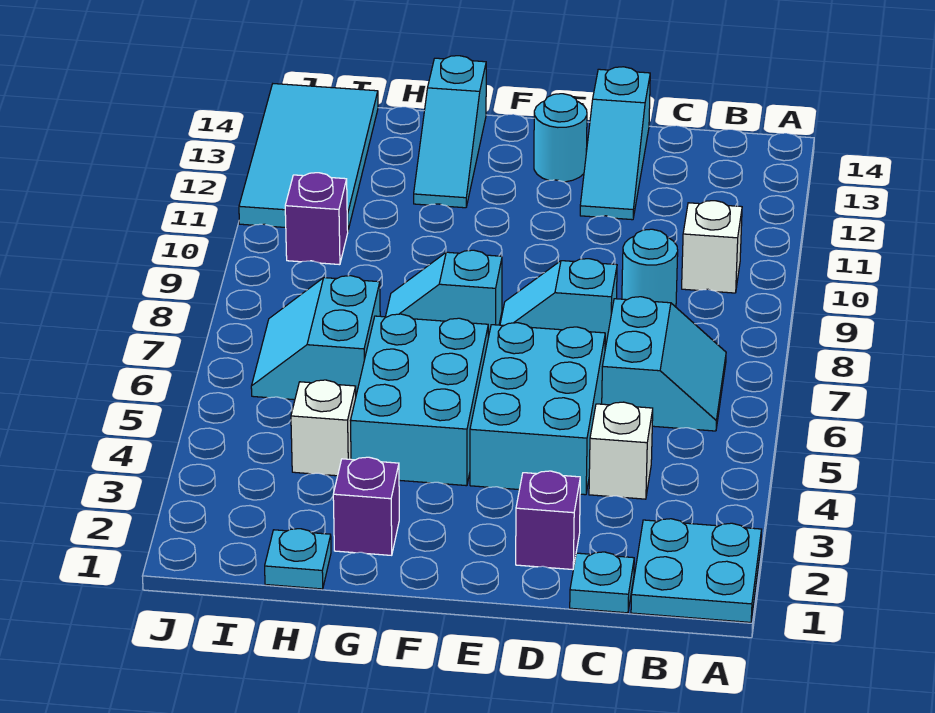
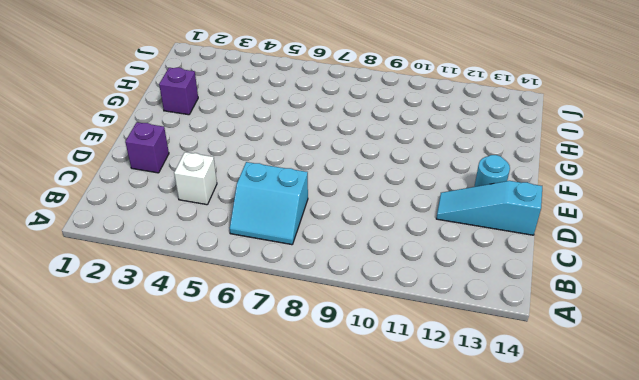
none -> cyan plate A1:B2 level 1
none -> white brick B10 level 1
none -> cyan plate C1 level 1

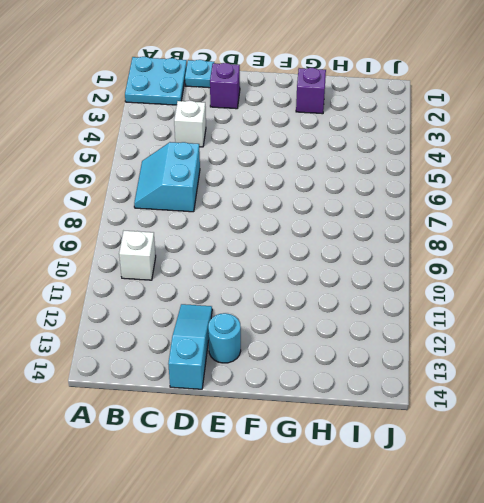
none -> cyan round brick C9 level 1
none -> cyan brick D4:E6 level 1
none -> cyan slope D8:E8 level 1 top D

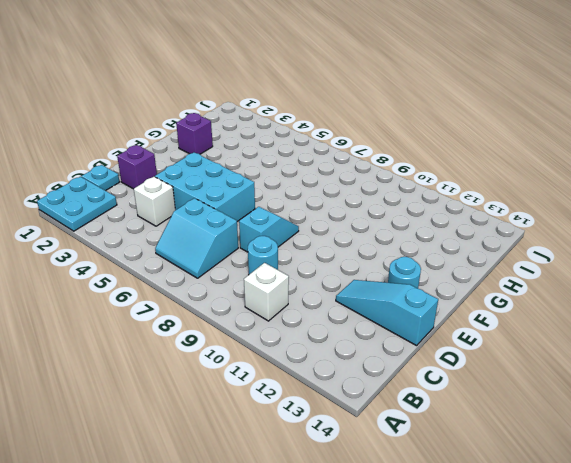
none -> cyan brick F4:G6 level 1
none -> cyan slope F8:G8 level 1 top F
none -> cyan slope G12:G14 level 1 top 14

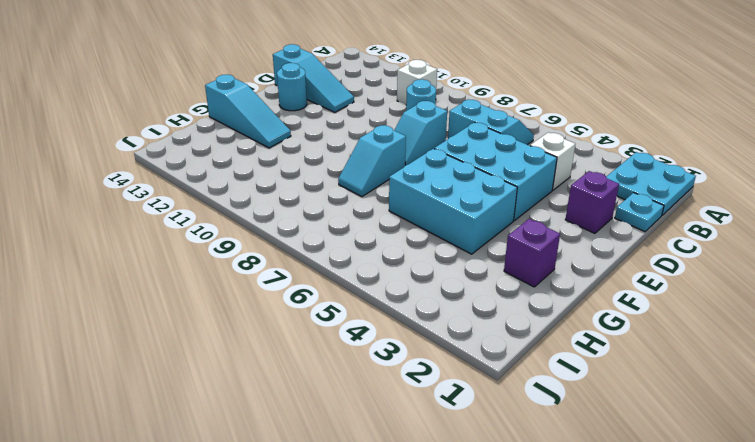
none -> cyan plate H1 level 1
none -> white brick H4 level 1
none -> cyan slope H6:I7 level 1 top H

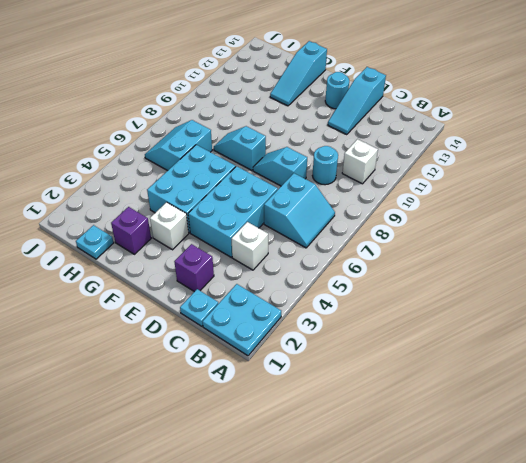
white brick F3 level 1 -> white brick H4 level 1
none -> purple brick I10 level 1
none -> cyan tile I11:J14 level 1

